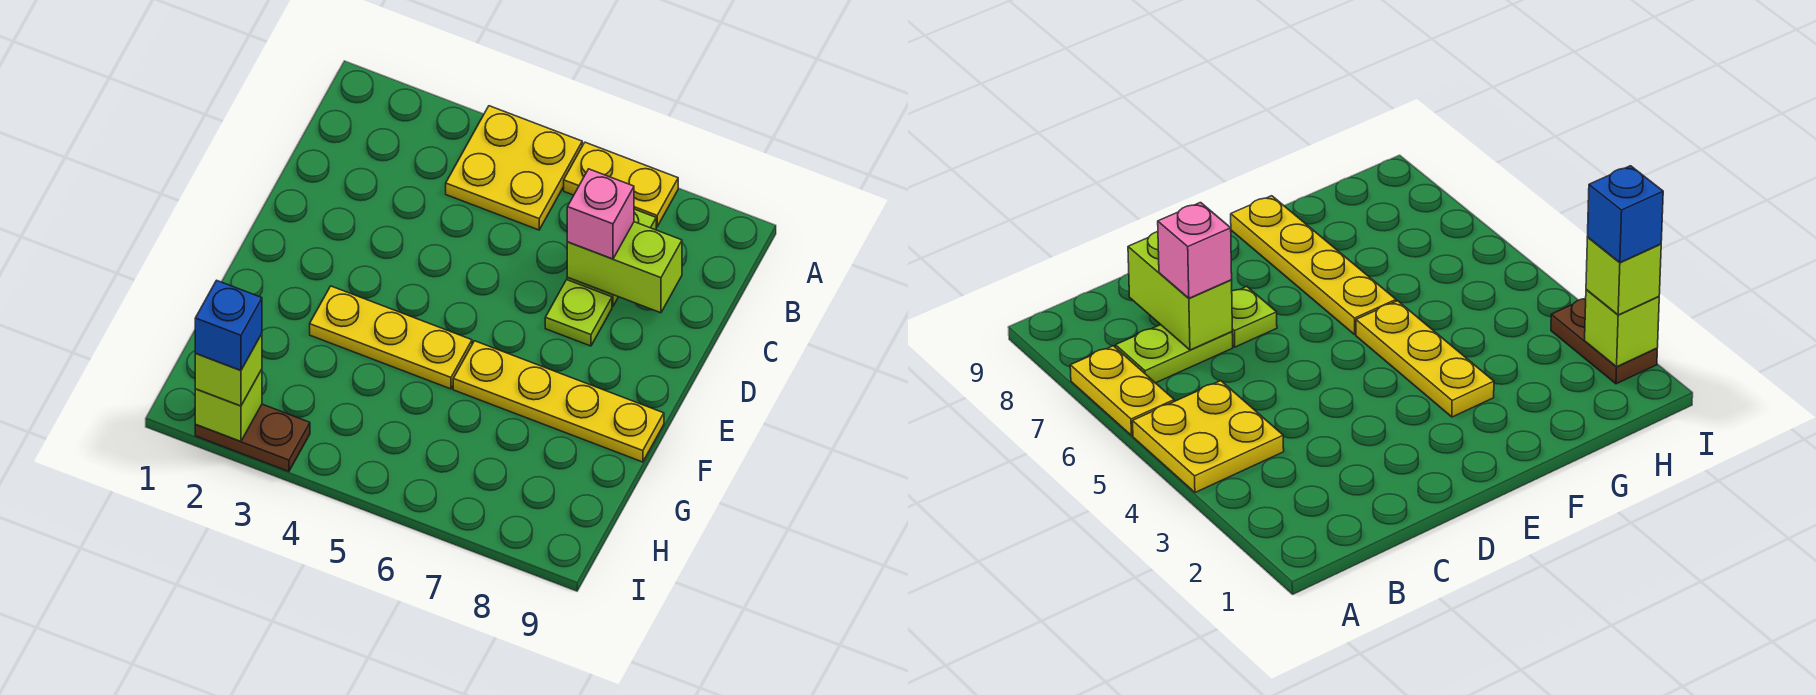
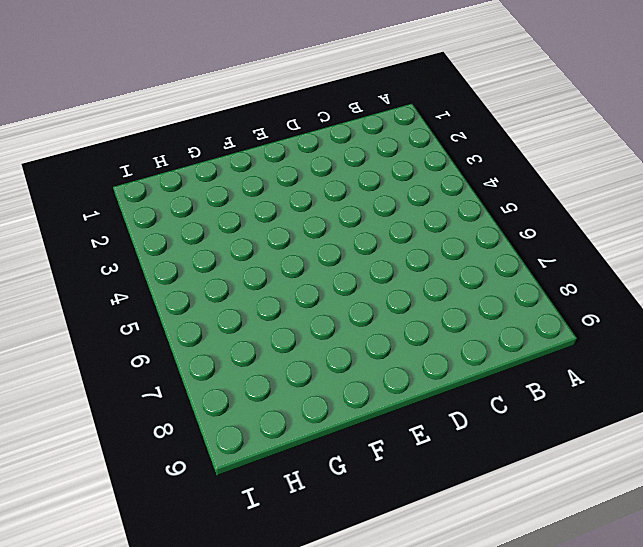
none -> yellow plate A4:B5 level 1
none -> yellow plate A6:A7 level 1
none -> lime plate B7:C7 level 1

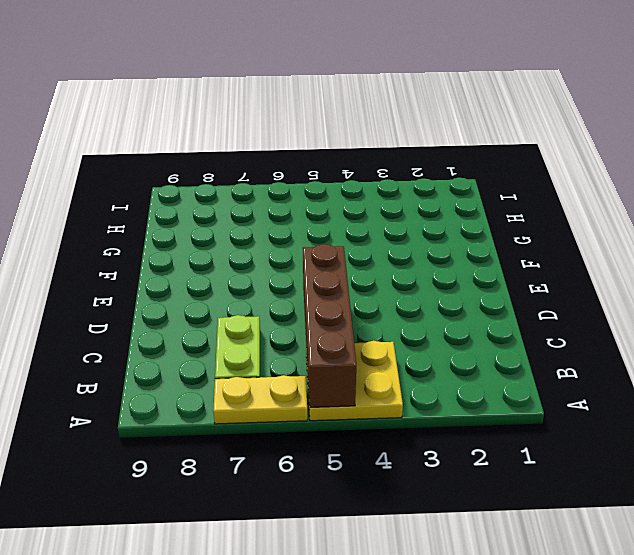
brown brick A5:D5 level 2 -> none
none -> lime plate D7 level 1
none -> yellow plate F3:F5 level 1
none -> yellow plate F6:F9 level 1

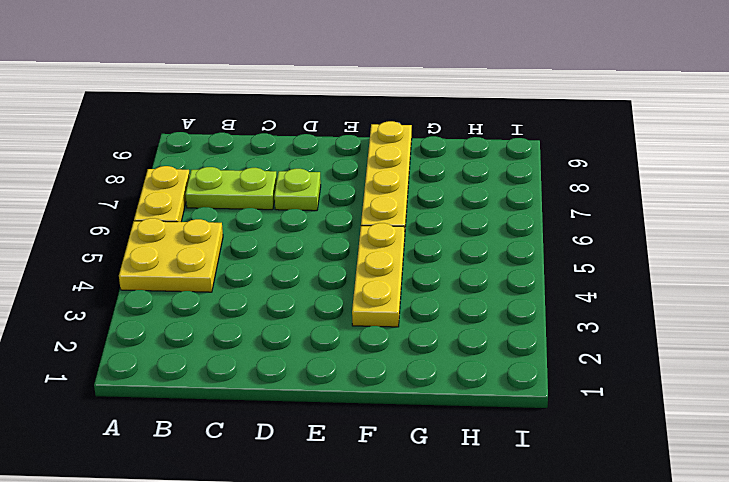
none -> brown plate I2:I3 level 1
none -> lime brick C7:C8 level 2
none -> lime brick I2 level 2

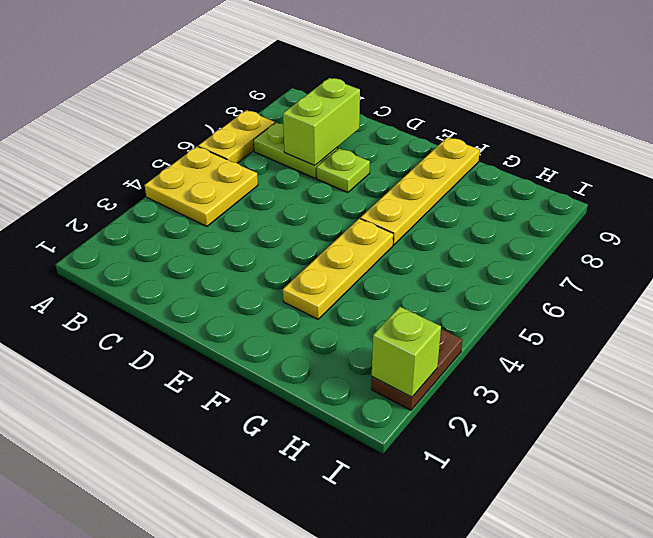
none -> pink brick C7 level 3
none -> lime brick I2 level 3
none -> blue brick I2 level 4

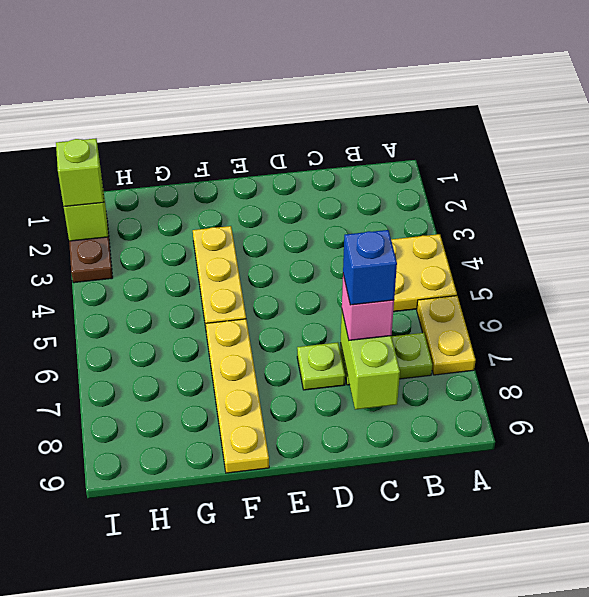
blue brick C7 level 4 -> blue brick I2 level 4

